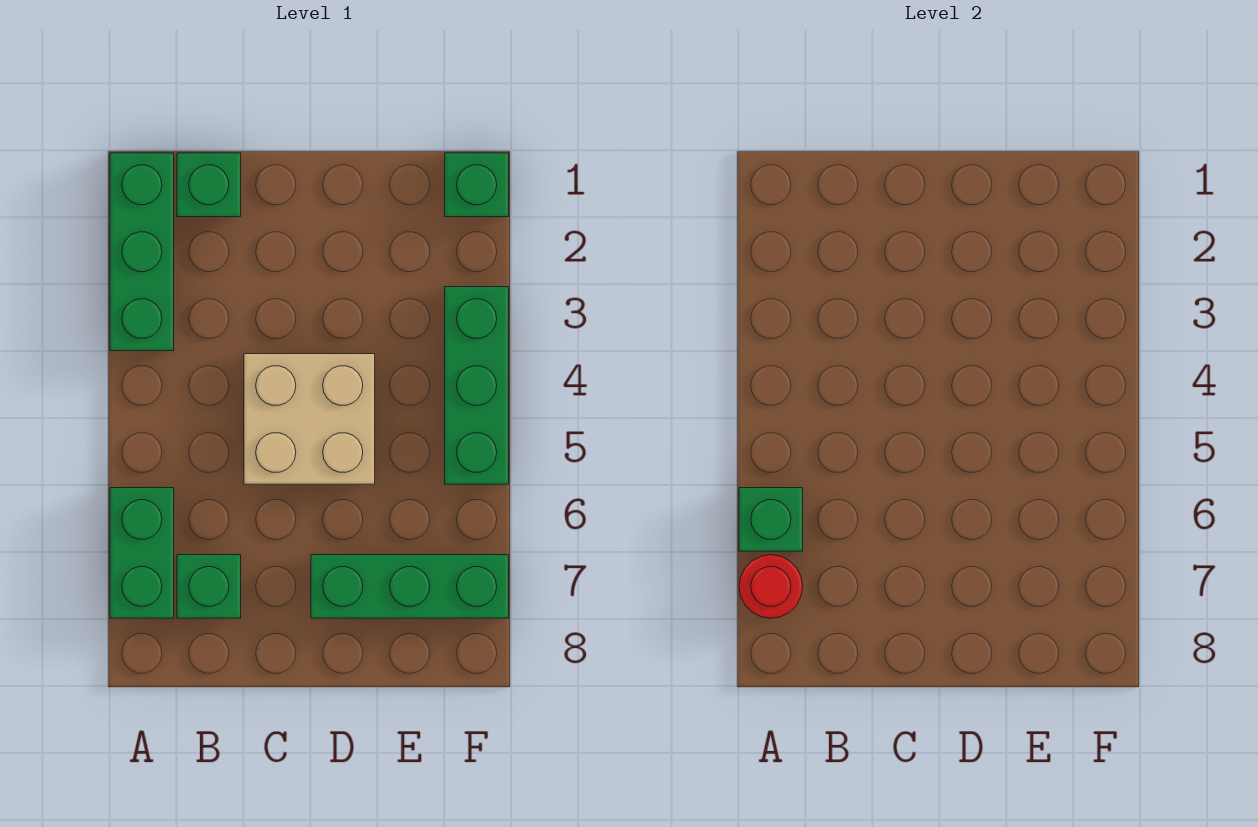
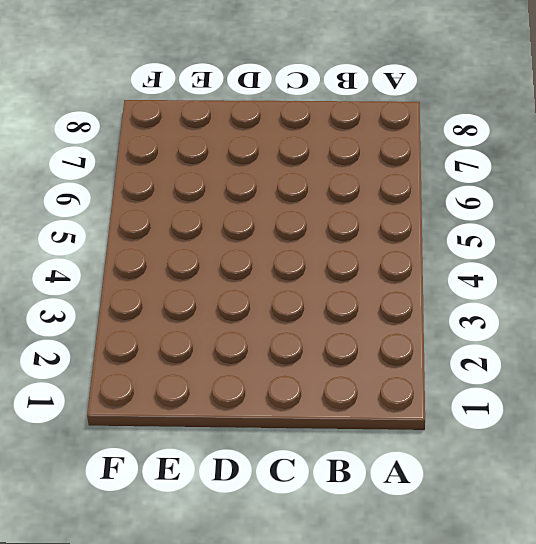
none -> green brick A1:A3 level 1
none -> green brick A6:A7 level 1

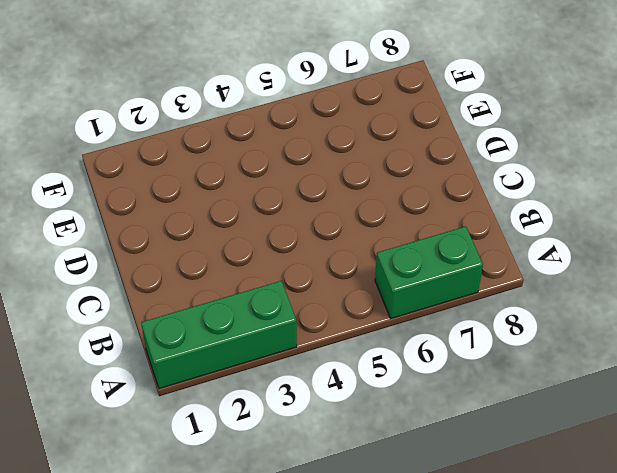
none -> green brick B1 level 1
none -> green brick B7 level 1

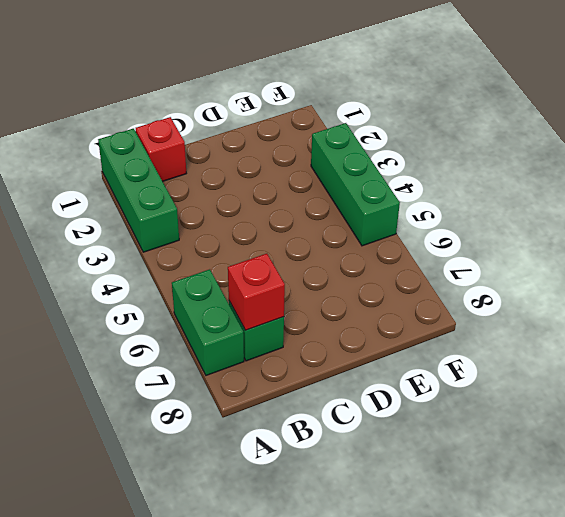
red brick B1 level 1 -> green brick B1 level 1
red brick B7 level 2 -> none
none -> tan brick C4:D5 level 1
none -> green brick D7:F7 level 1

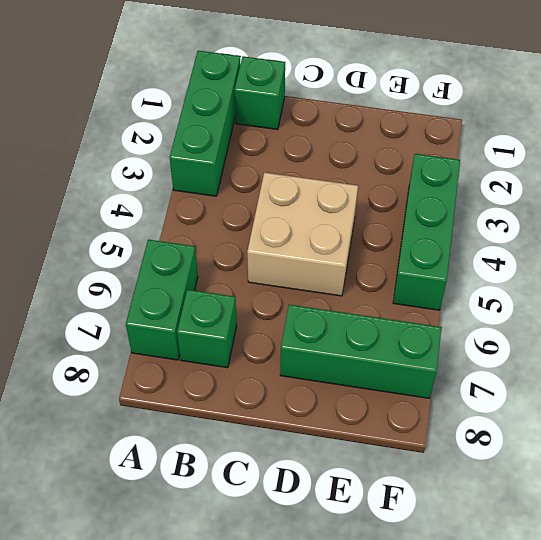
none -> green brick F1 level 1
none -> green brick A6 level 2

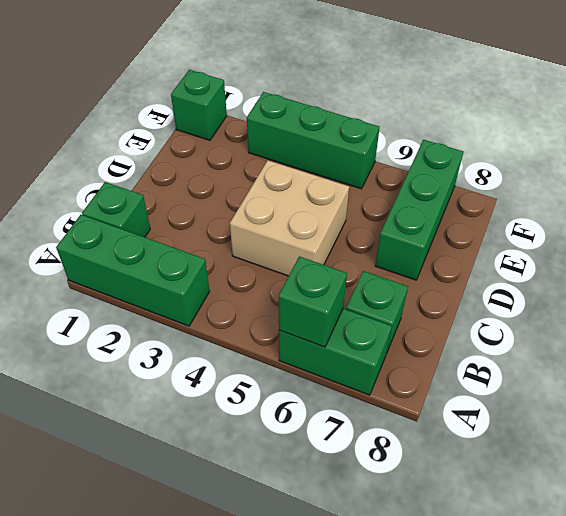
none -> red round brick A7 level 2

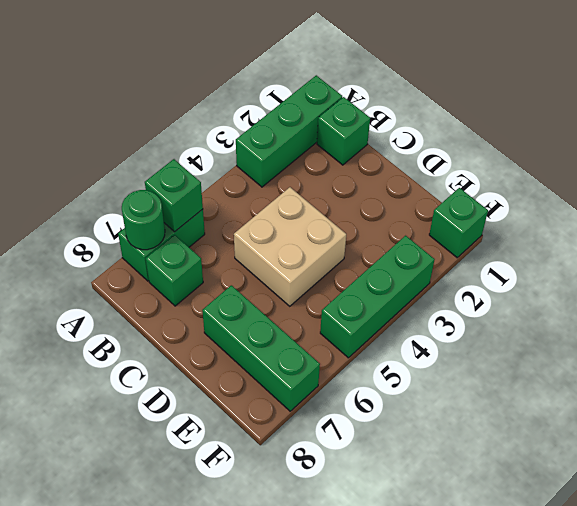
green round brick A7 level 2 -> red round brick A7 level 2

